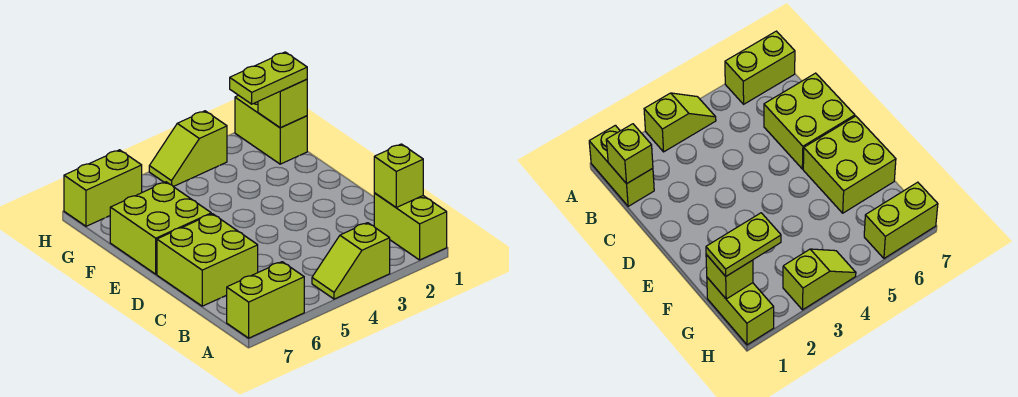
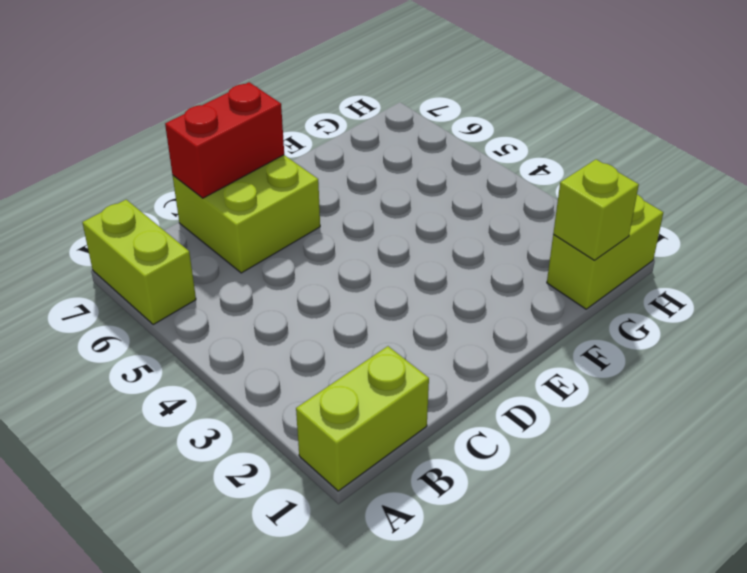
red brick C7:D7 level 2 -> none
none -> lime slope A3:A4 level 1 top 3
none -> lime brick E6:F7 level 1

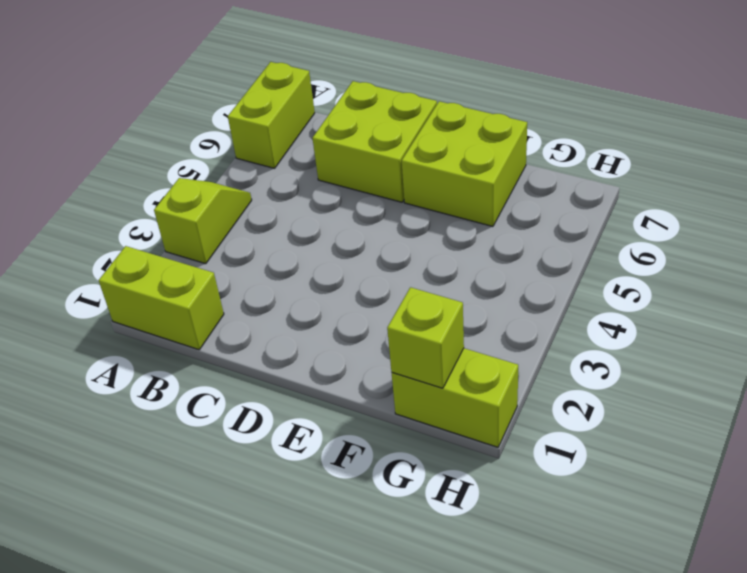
none -> lime slope H3:H4 level 1 top 3
none -> lime brick H6:H7 level 1

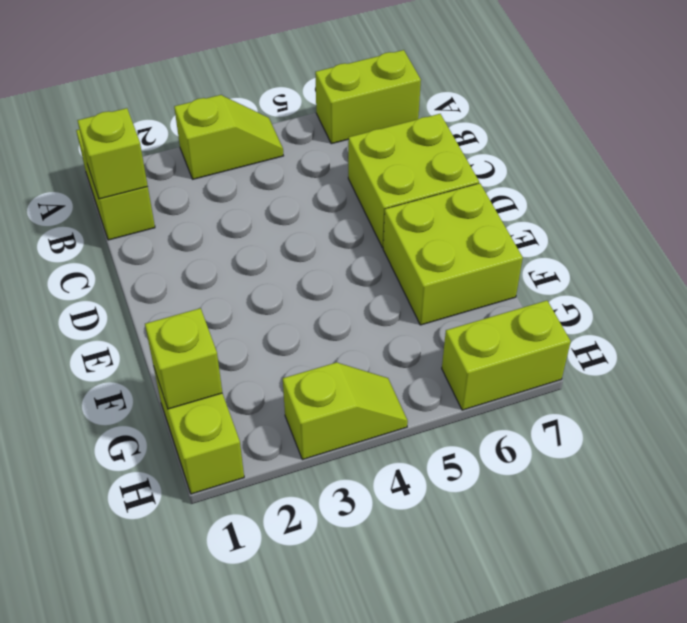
none -> lime plate G1:G2 level 3

